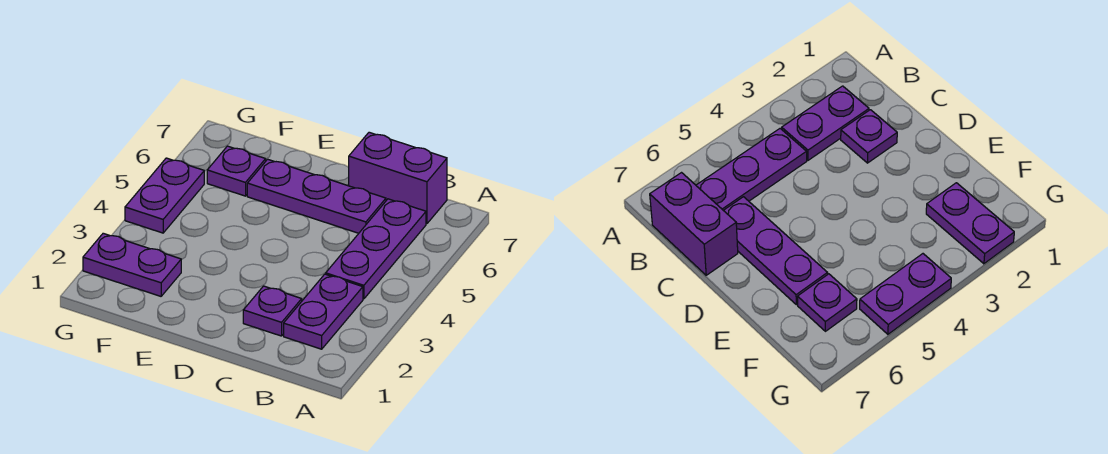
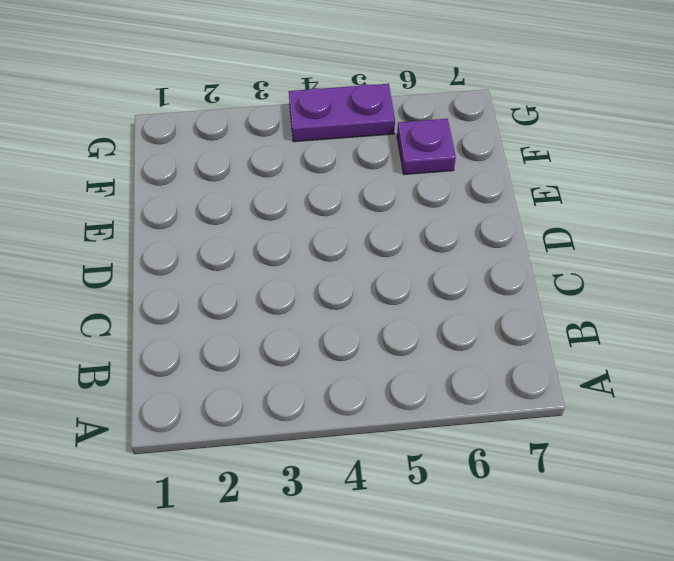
none -> purple plate B2:B3 level 1
none -> purple plate B4:B6 level 1

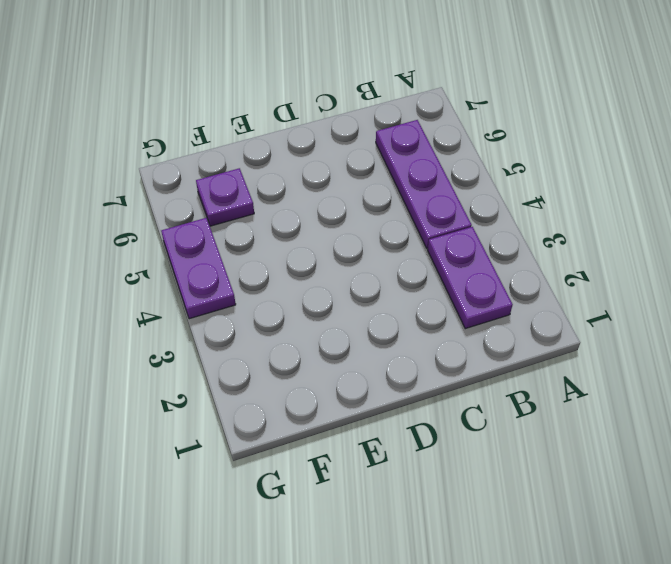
none -> purple brick B7:C7 level 1
none -> purple plate C2 level 1

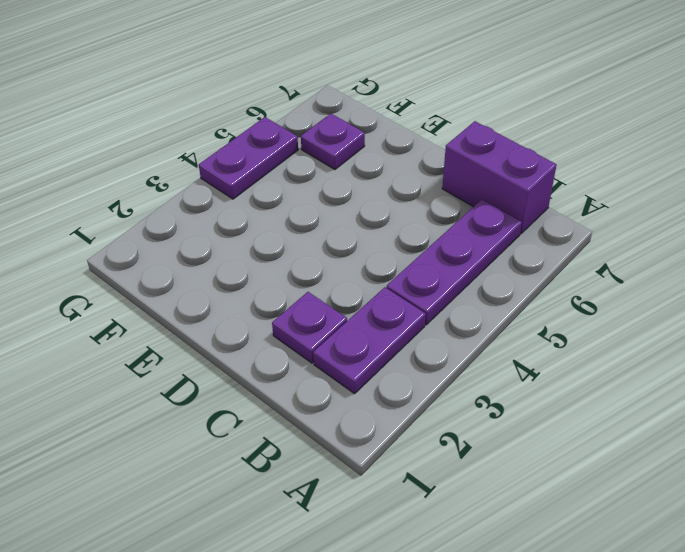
none -> purple plate C6:E6 level 1
none -> purple plate F2:G2 level 1

